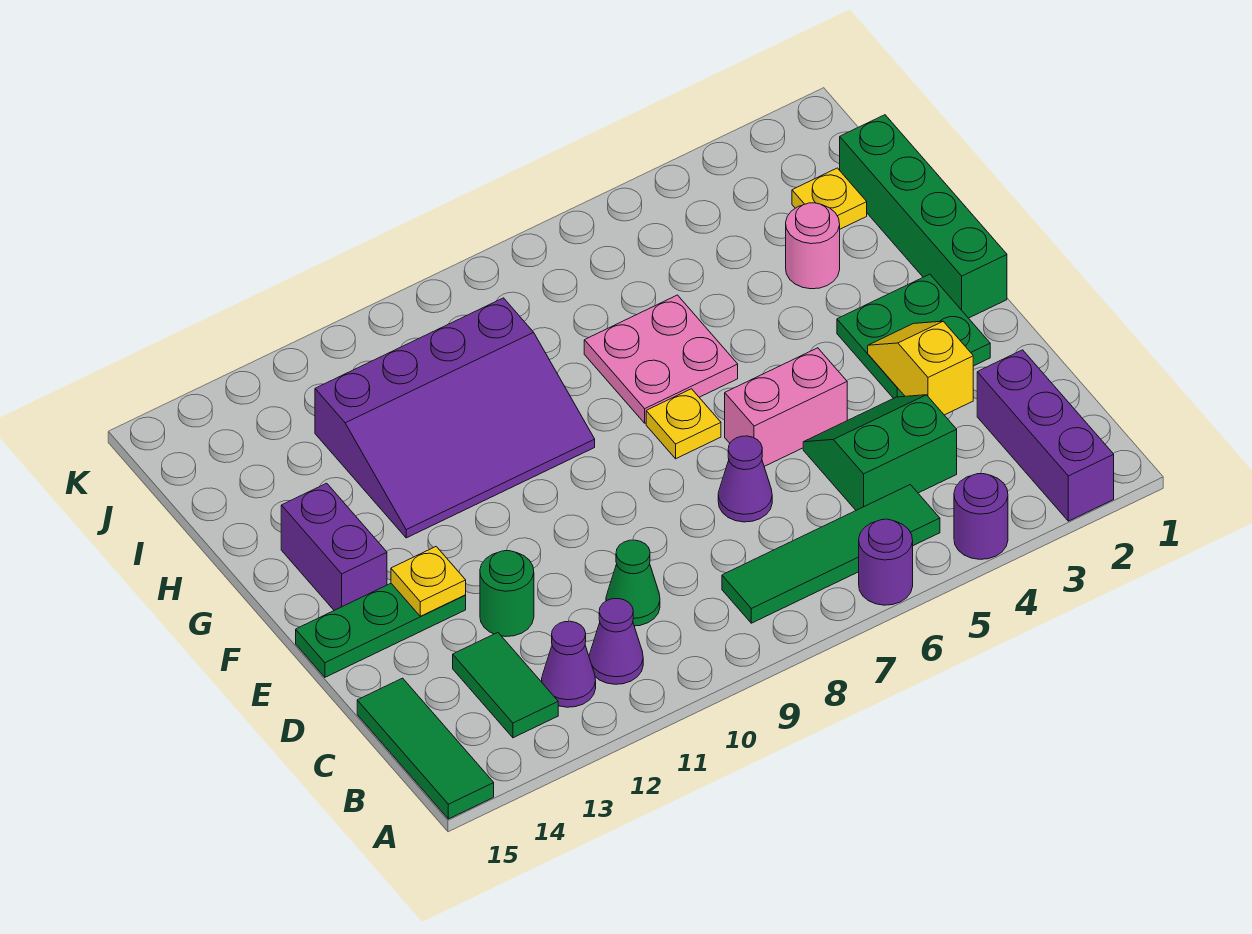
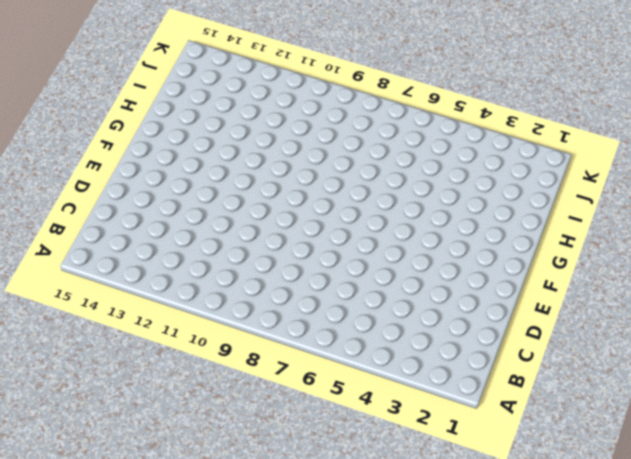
none -> purple brick A2:C2 level 1
none -> purple round brick A4 level 1
none -> purple round brick A6 level 1

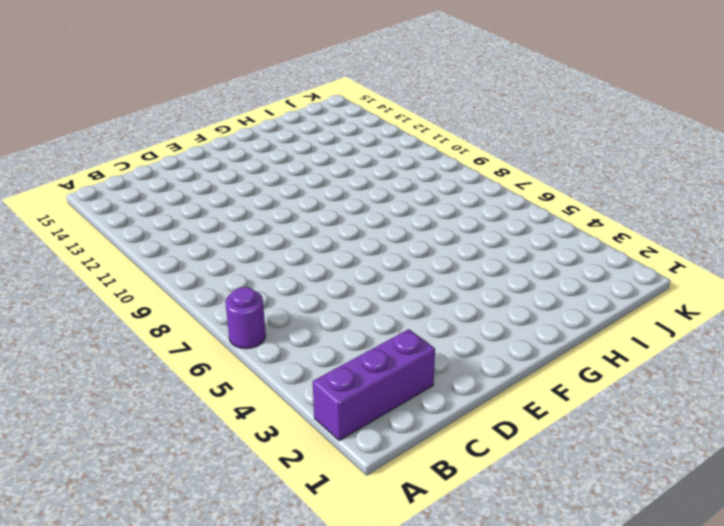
none -> purple round brick A4 level 1
none -> green tile A15:C15 level 1
none -> green tile B5:B8 level 1

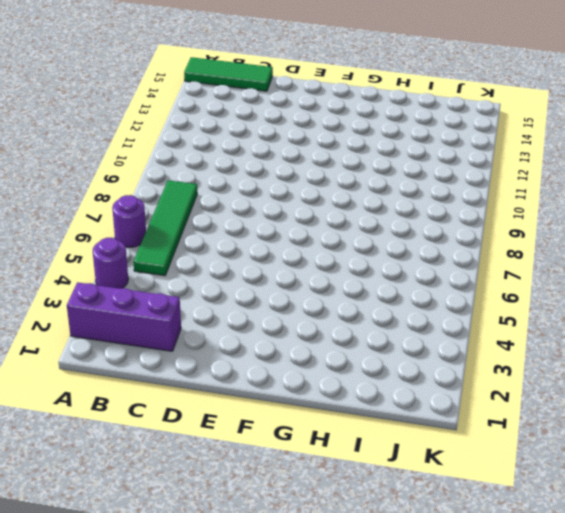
none -> purple cone B11 level 1
none -> purple cone B12 level 1
none -> green tile B13:C13 level 1

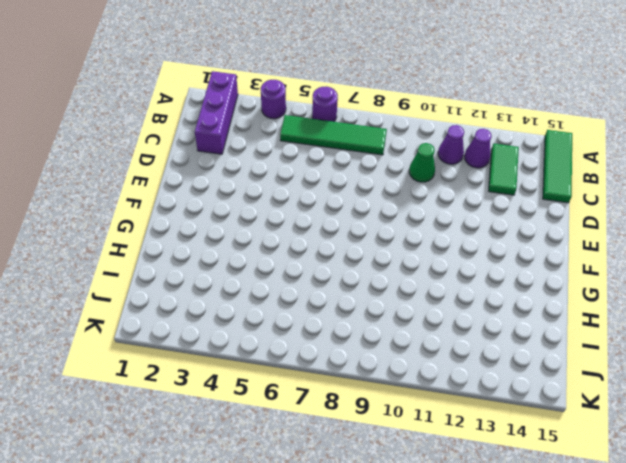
none -> green slope C4:D5 level 1 top C
none -> purple cone D7 level 1
none -> green round brick D12 level 1

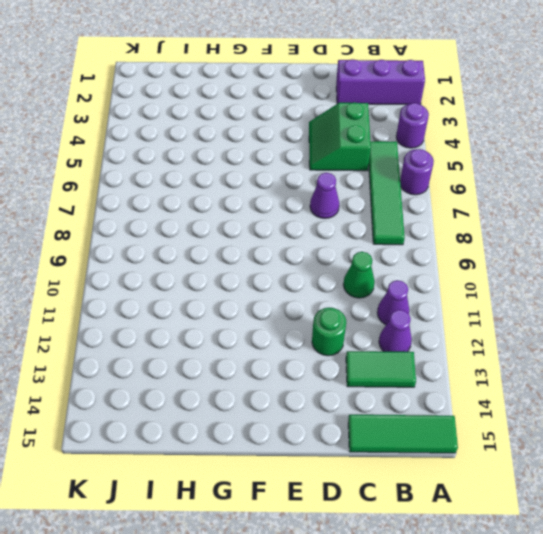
none -> green plate E2:F3 level 1
none -> pink brick E5:E6 level 1
none -> green plate E13:E15 level 1

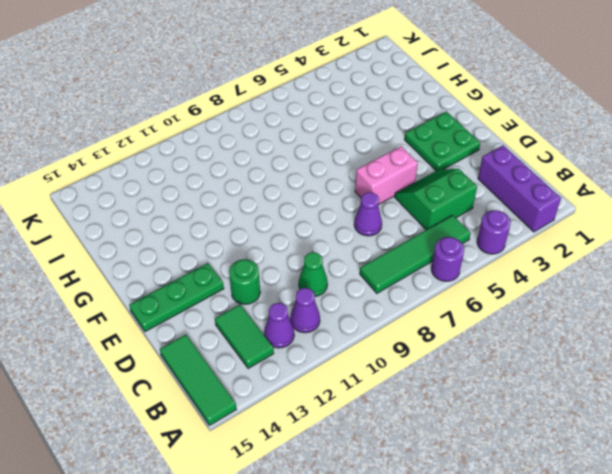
none -> green brick F1:I1 level 1
none -> yellow plate F7 level 1
none -> purple brick F14:G14 level 1

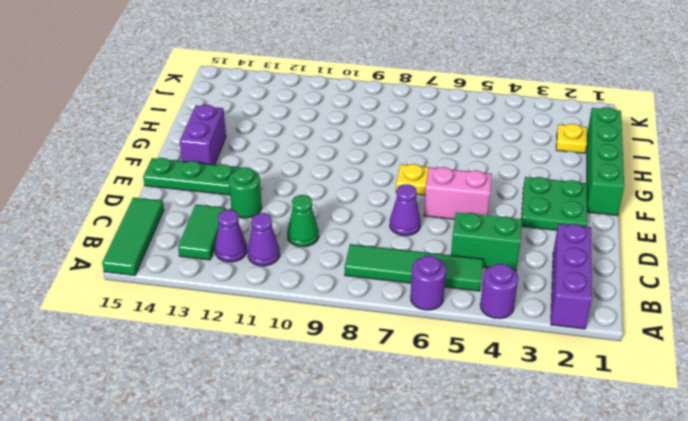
none -> pink plate G6:H7 level 1
none -> purple slope G9:I12 level 1 top I
none -> pink round brick H3 level 1

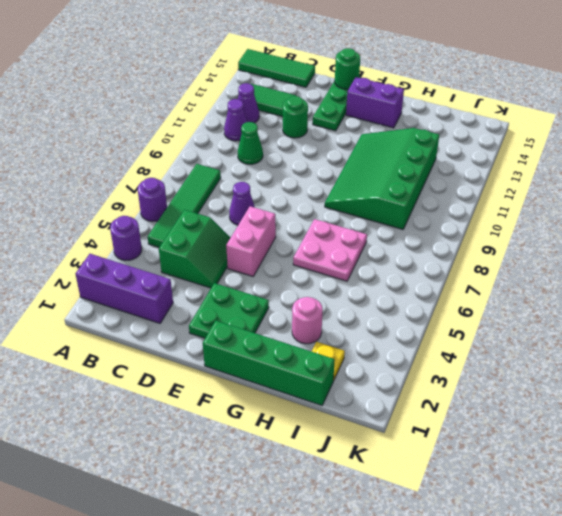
green round brick E15 level 2 -> none
green slope G9:I12 level 1 top I -> purple slope G9:I12 level 1 top I
none -> yellow plate F7 level 1
none -> yellow slope D3:E3 level 2 top D
none -> yellow plate E13 level 2

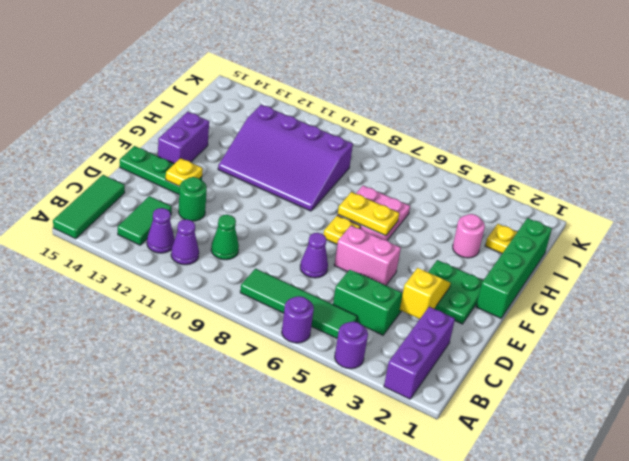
yellow plate G6:G7 level 2 -> none

